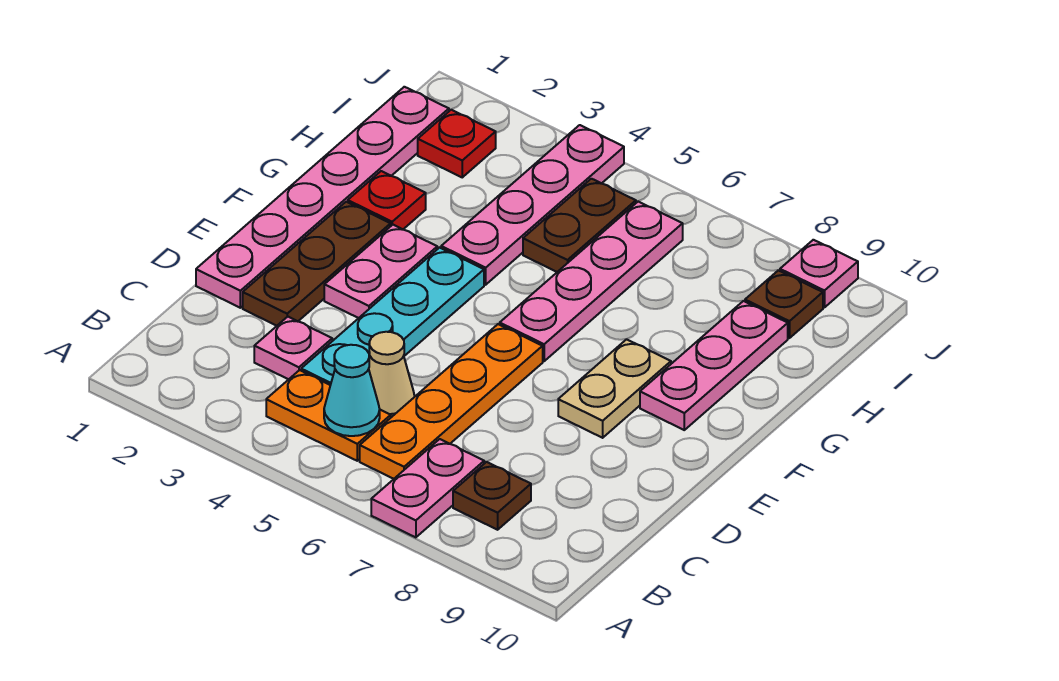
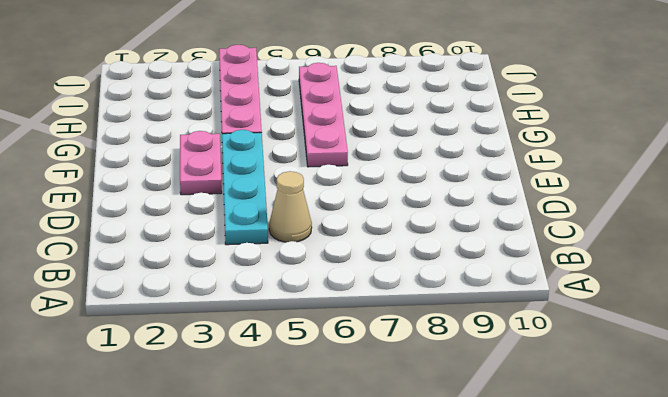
none -> pink plate A7:B7 level 1
none -> orange plate B4:B5 level 1
none -> orange plate B6:E6 level 1

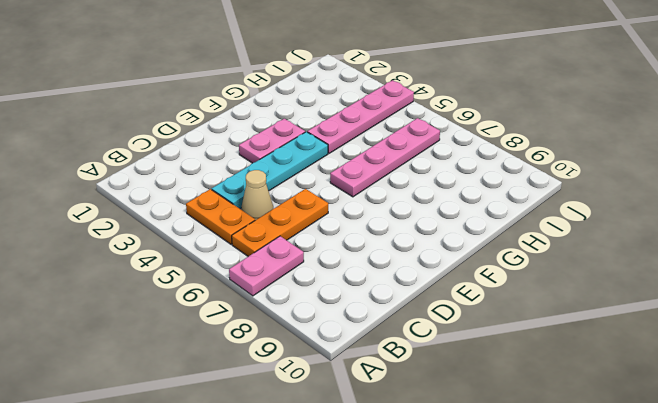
orange plate B6:D6 level 1 -> orange plate B6:E6 level 1
none -> brown plate B8 level 1
none -> pink plate C3 level 1
none -> pink plate D1:I1 level 1

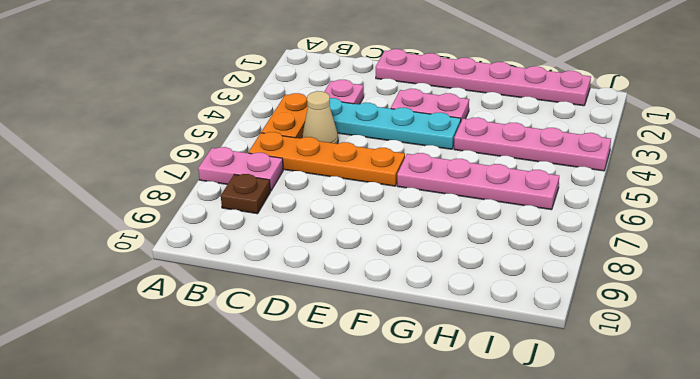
none -> brown plate D2:F2 level 1
none -> tan plate E8:F8 level 1
none -> pink plate F9:H9 level 1

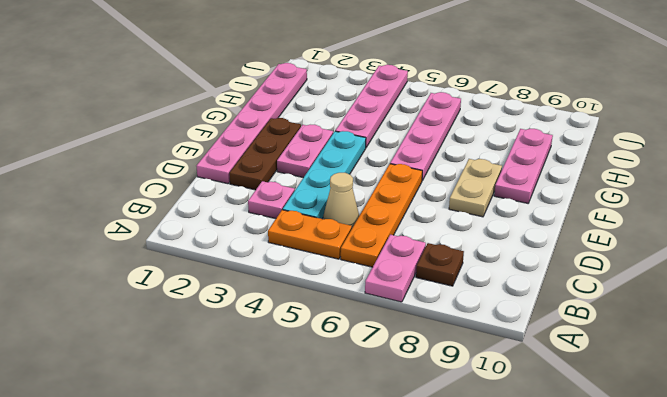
none -> red plate G2 level 1
none -> brown plate H5:I5 level 1
none -> red plate I2 level 1

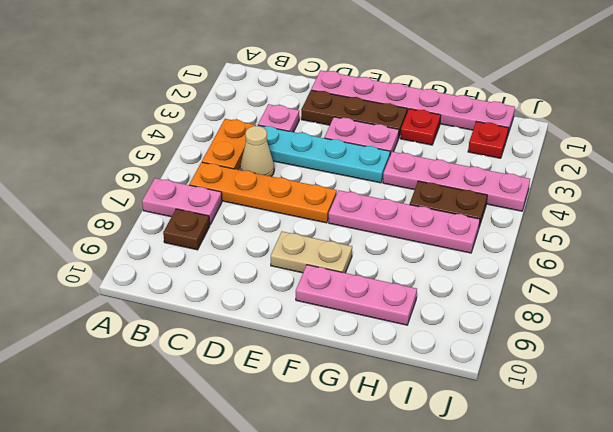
none -> brown plate I9 level 1
none -> pink plate J9 level 1
none -> cyan cone B5 level 2

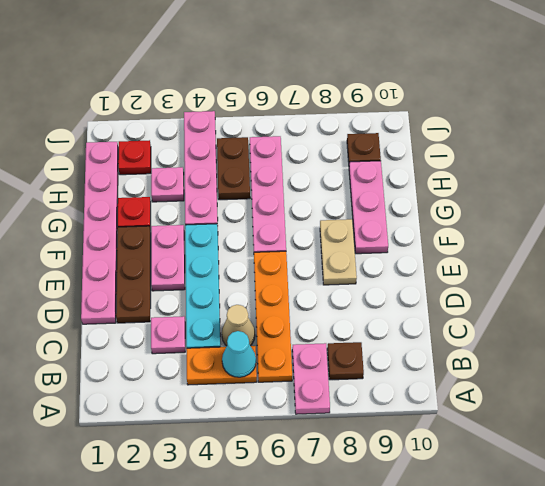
pink plate H3 level 1 -> pink plate J9 level 1

